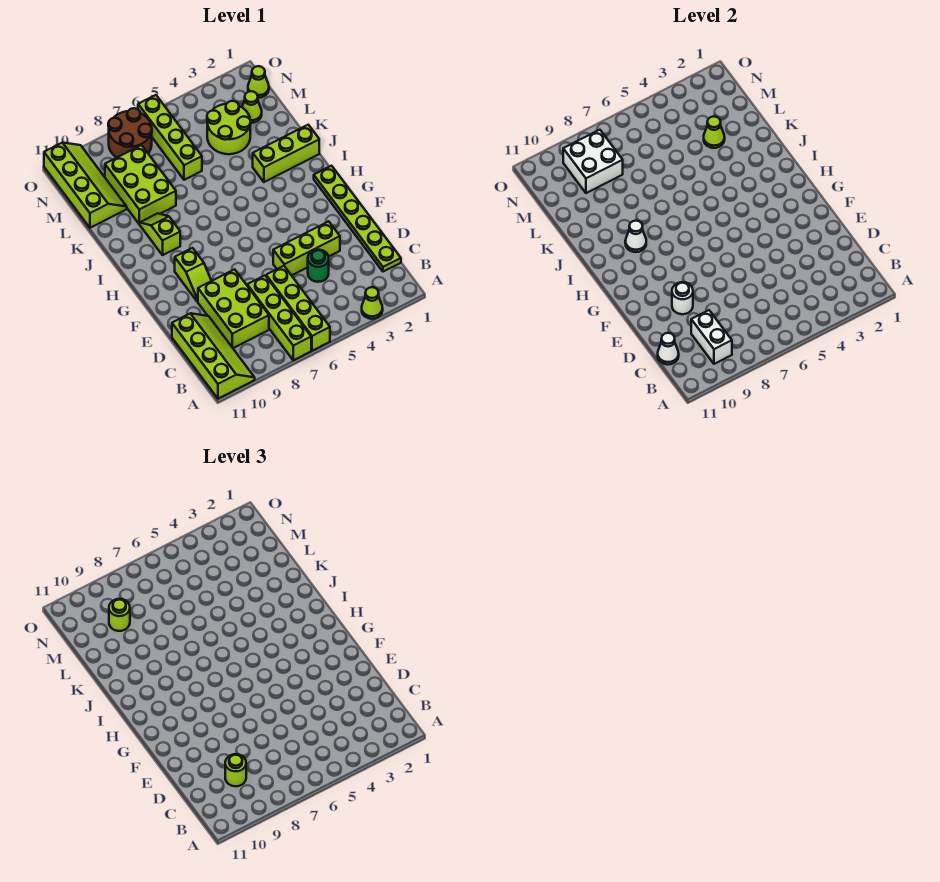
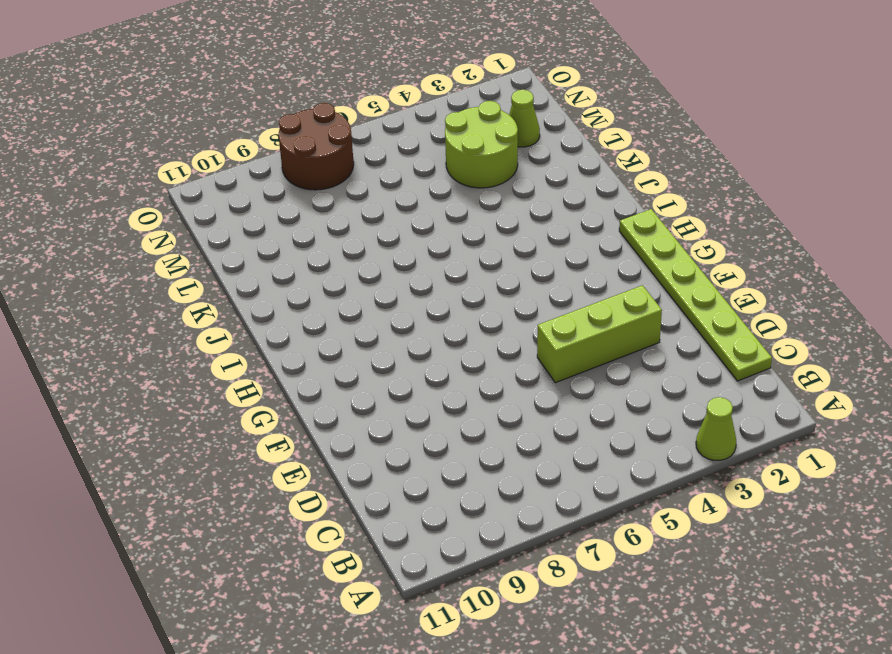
none -> lime brick A6:D6 level 1
none -> lime brick A7:D7 level 1
none -> lime slope A10:D11 level 1 top 11

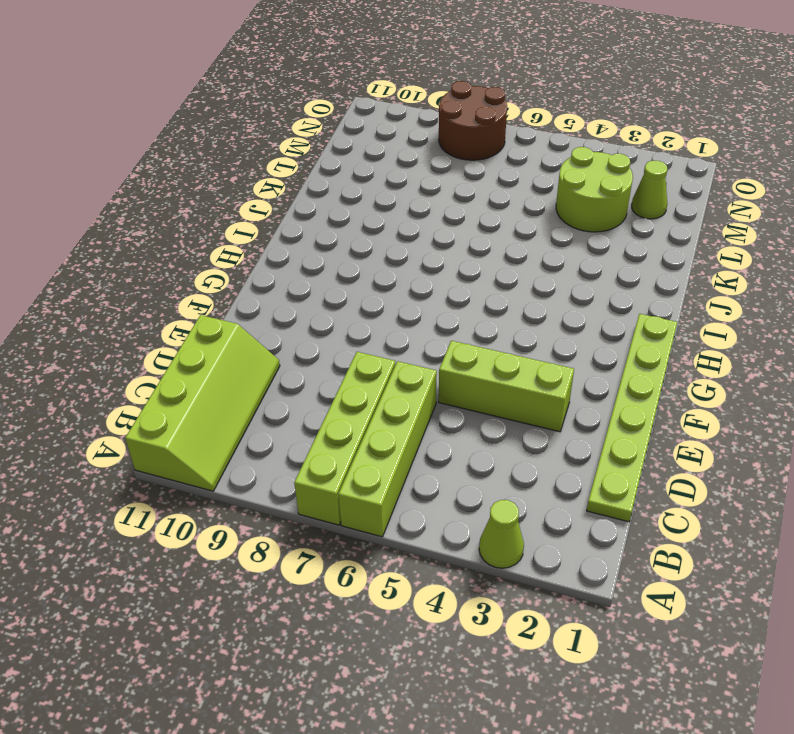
none -> lime brick C8:E9 level 1
none -> green round brick D4 level 1
none -> lime slope F9:G9 level 1 top G

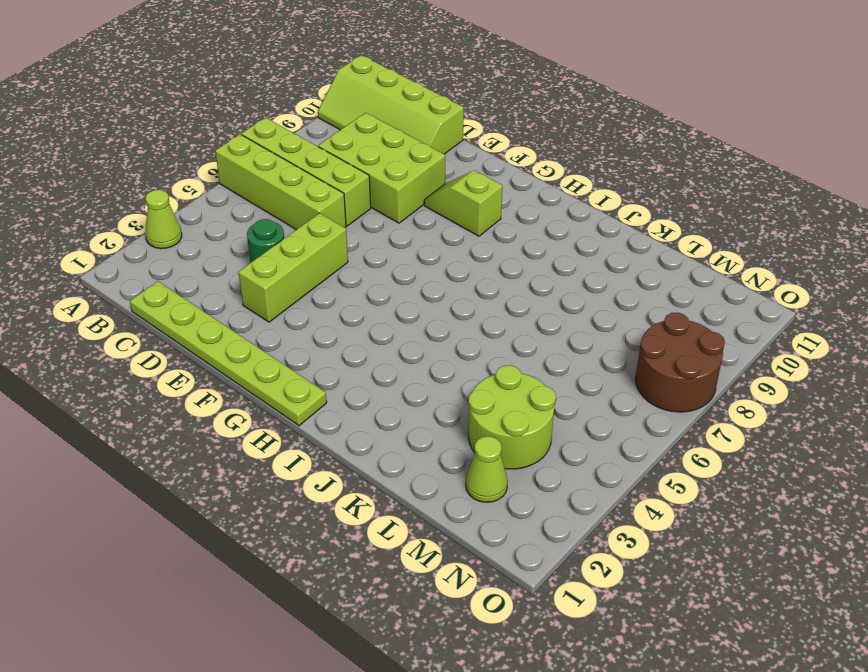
none -> lime slope I9:J9 level 1 top I
none -> lime brick J1:J3 level 1
none -> lime brick K8:M9 level 1

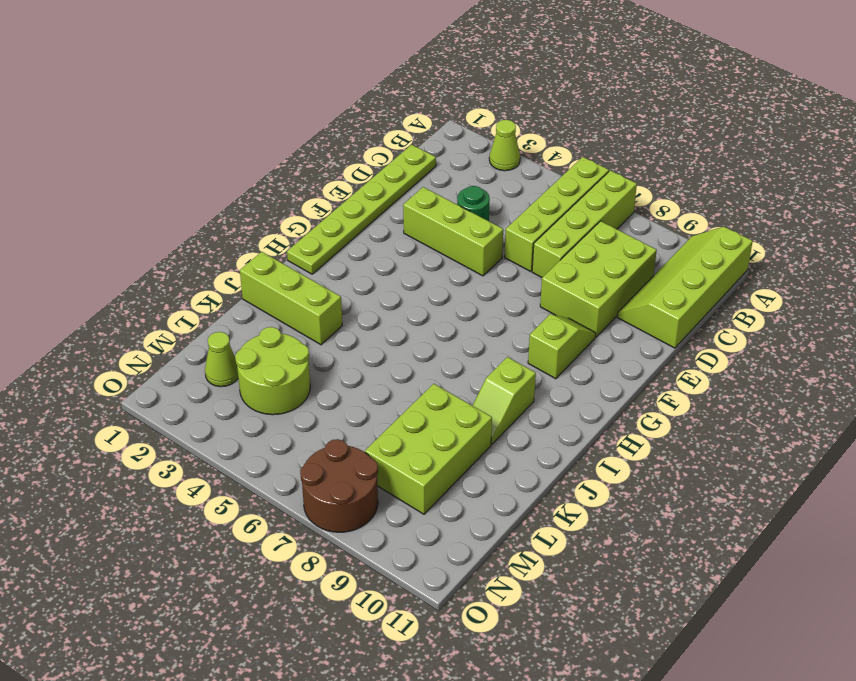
none -> lime brick L6:O6 level 1
none -> lime slope L10:O11 level 1 top 11
none -> lime cone N1 level 1

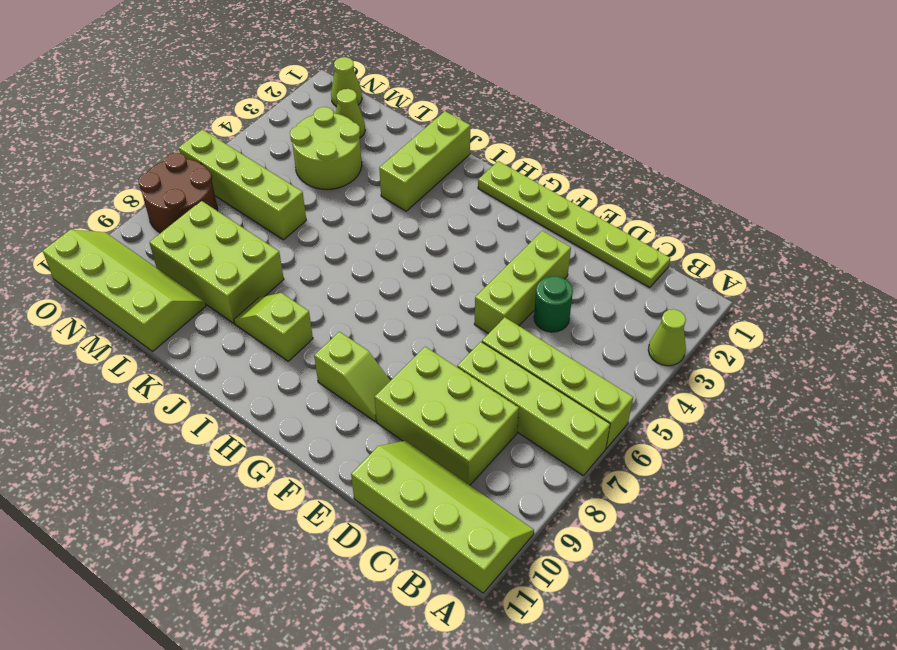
none -> white brick B9:C9 level 2
none -> white cone C11 level 2
none -> white round brick E9 level 2

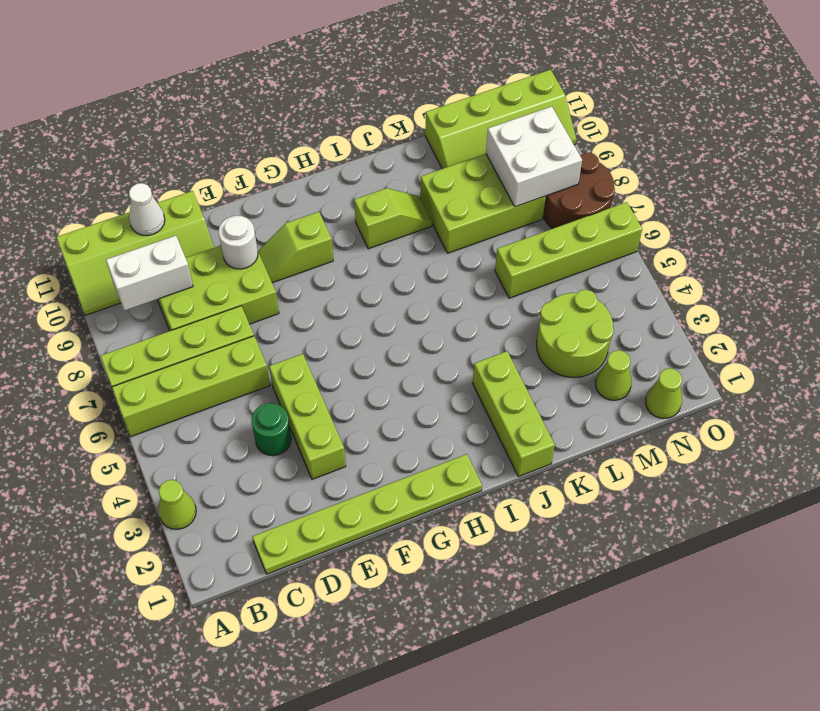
none -> white cone I9 level 2
none -> lime cone L3 level 2
none -> lime round brick C9 level 3

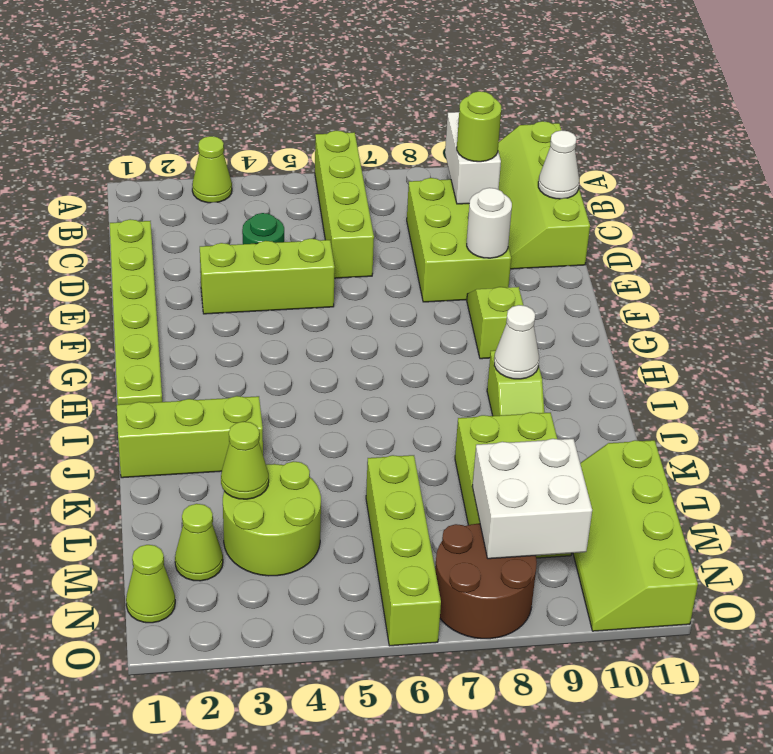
none -> lime brick A7:D7 level 1
none -> lime round brick M9 level 3

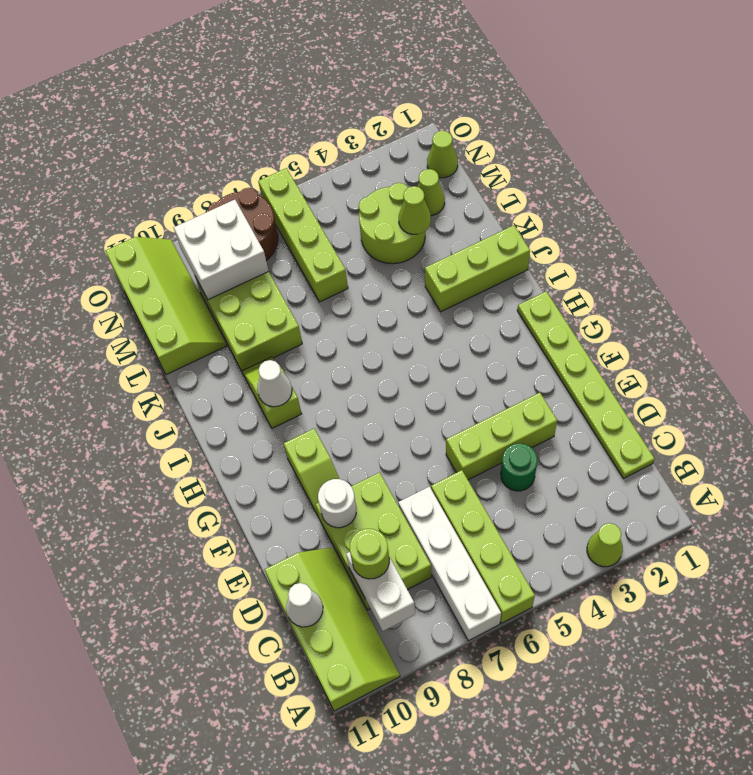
white brick A7:D7 level 1 -> lime brick A7:D7 level 1
none -> lime round brick M9 level 3

